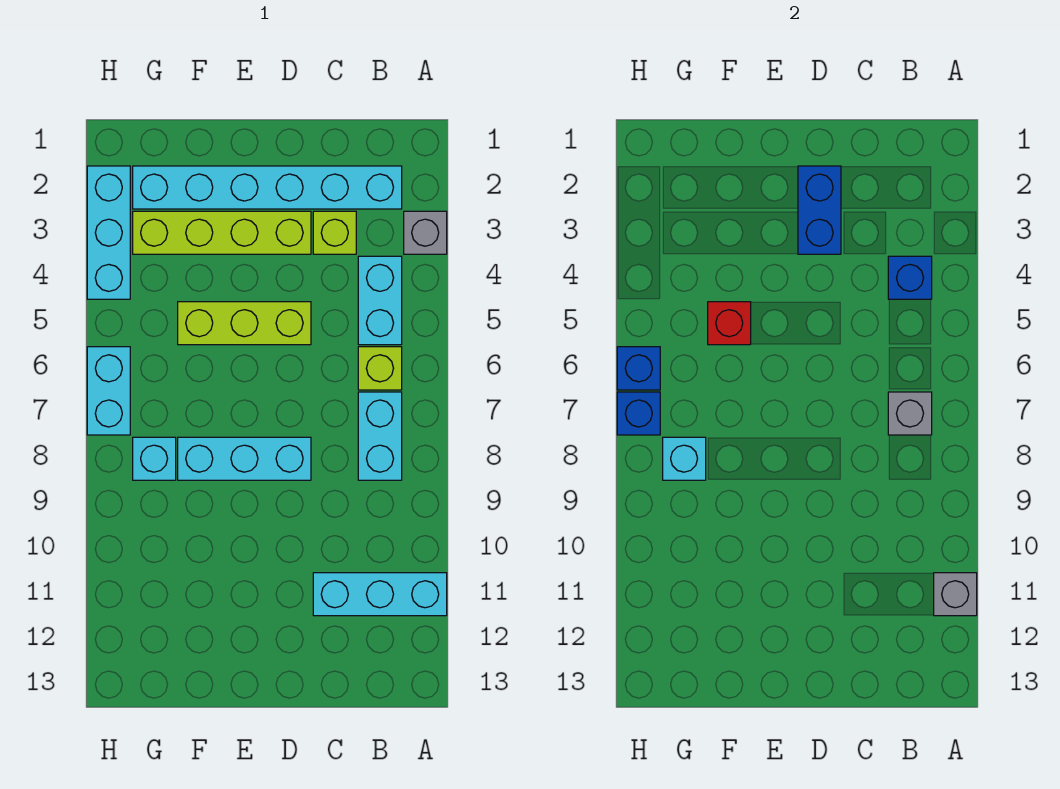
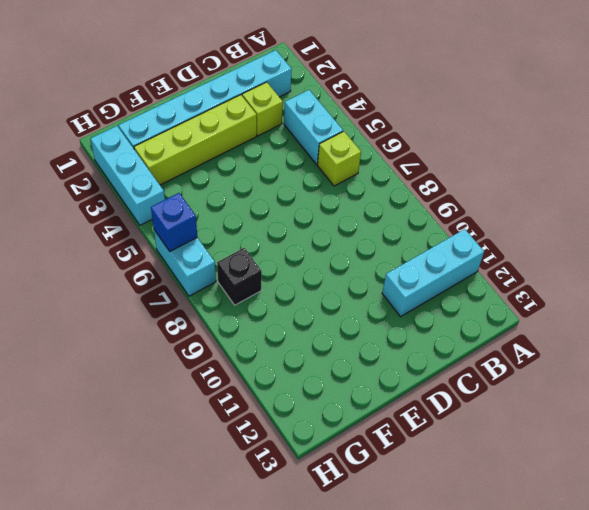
black brick G8 level 1 -> cyan brick G8 level 1
none -> grey brick A3 level 1
none -> cyan brick B7:B8 level 1
none -> lime brick D5:F5 level 1

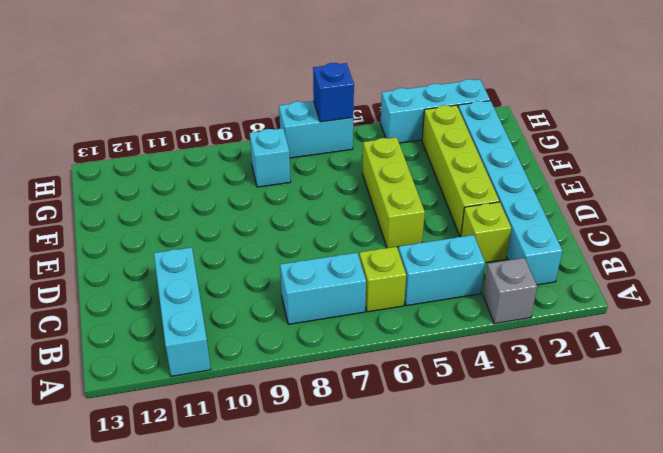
none -> cyan brick D8:F8 level 1
none -> grey brick A11 level 2
none -> blue brick B4 level 2

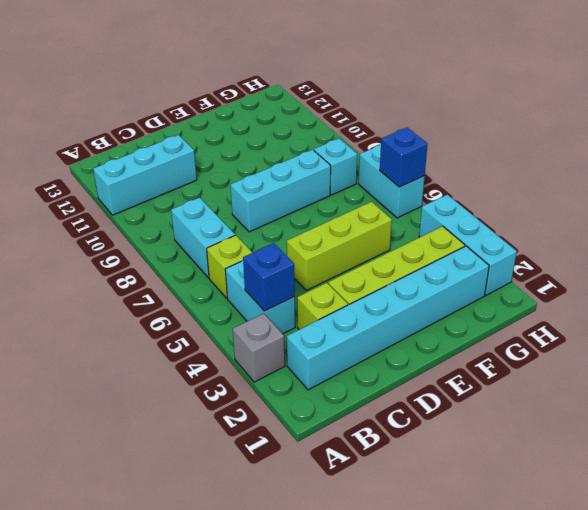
none -> grey brick A11 level 2
none -> grey brick B7 level 2
none -> blue brick D2:D3 level 2

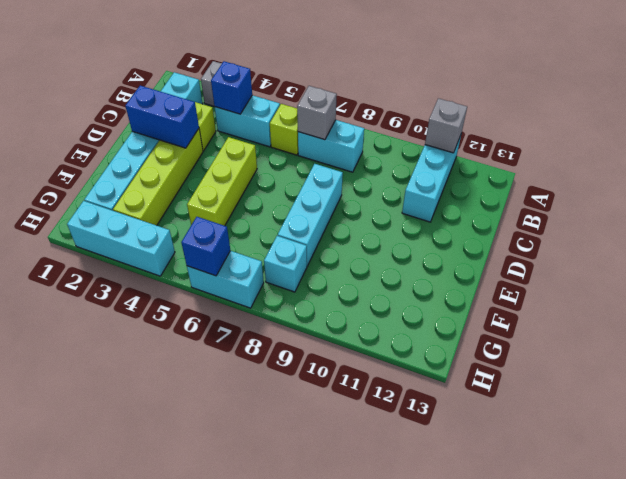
none -> red brick F5 level 2
none -> cyan brick G8 level 2
none -> blue brick H7 level 2

